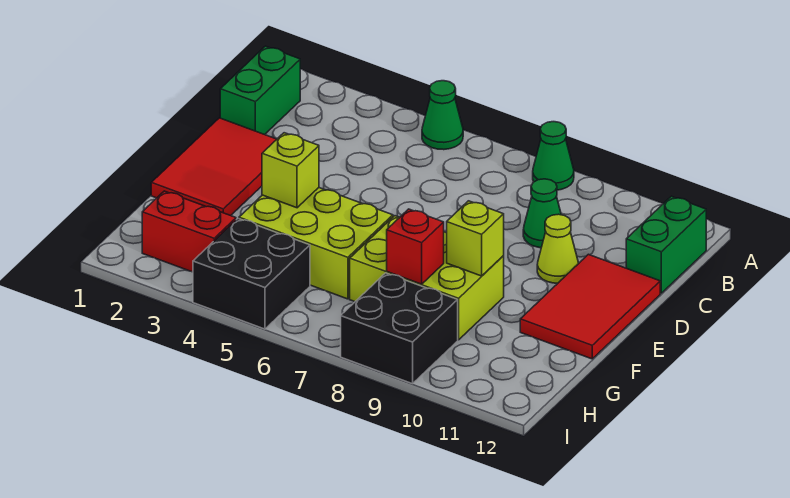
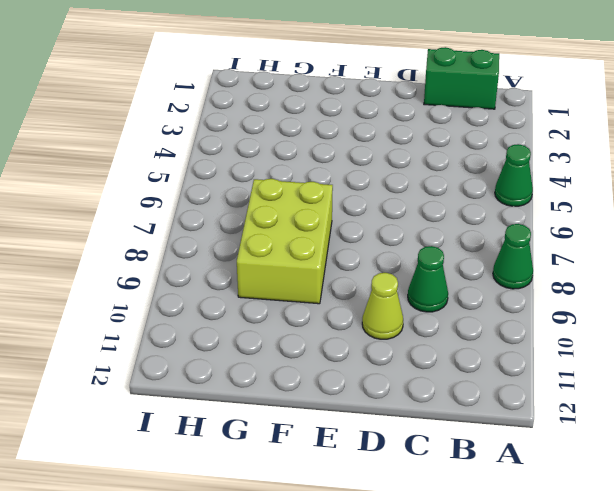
none -> green brick B12:C12 level 1
none -> red tile D1:F2 level 1
none -> red tile D11:F12 level 1

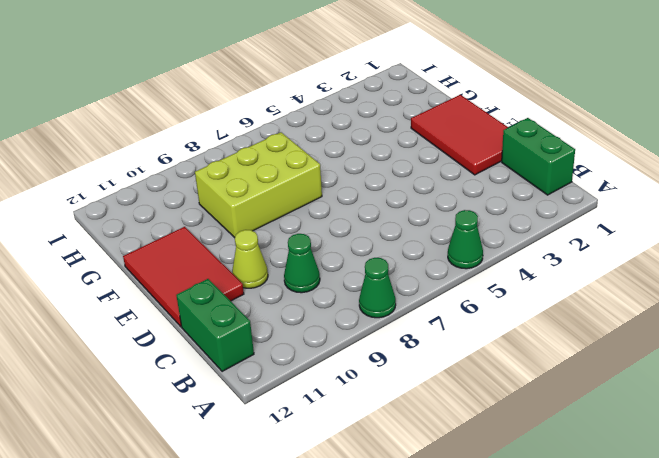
none -> lime brick F4:G6 level 1
none -> red brick H2:H3 level 1
none -> black brick H4:I5 level 1

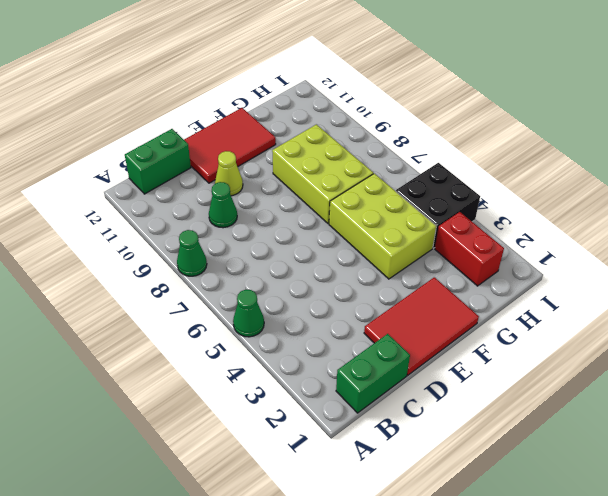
none -> black brick H8:I9 level 1
none -> lime brick F4 level 2
none -> lime brick F9 level 2

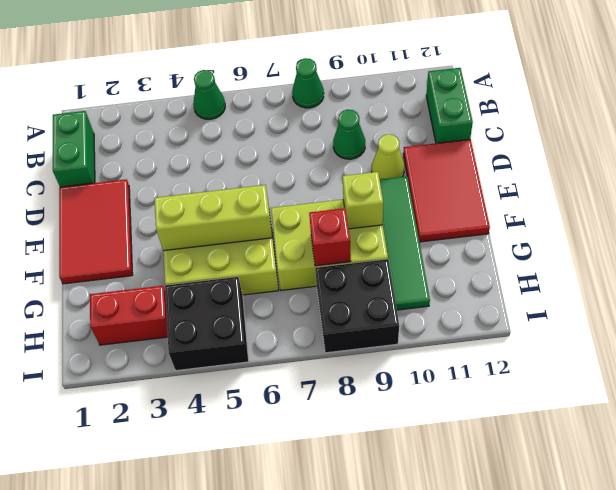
green tile E10:H10 level 1 -> none
lime brick F4:F6 level 2 -> lime brick F4 level 2

